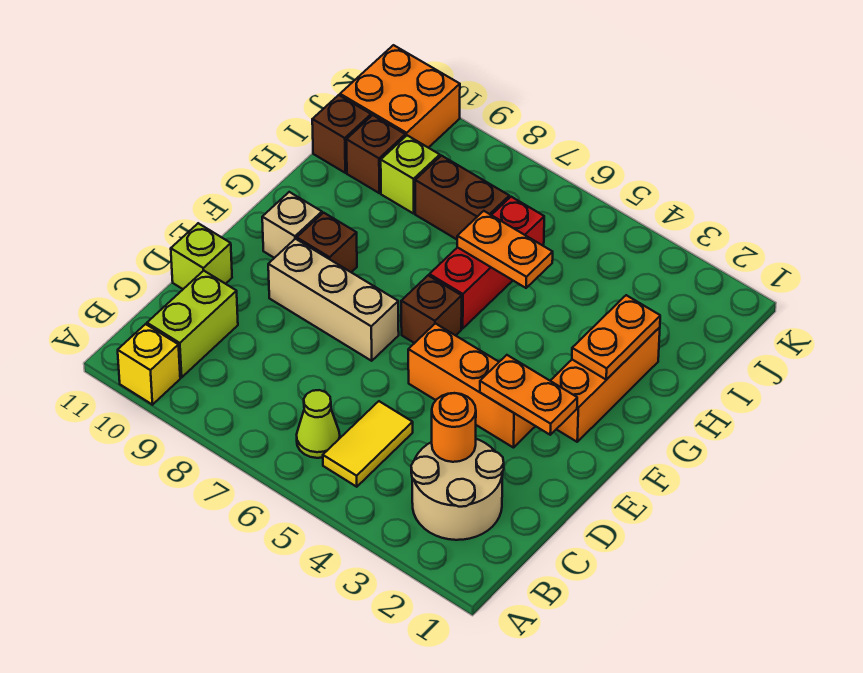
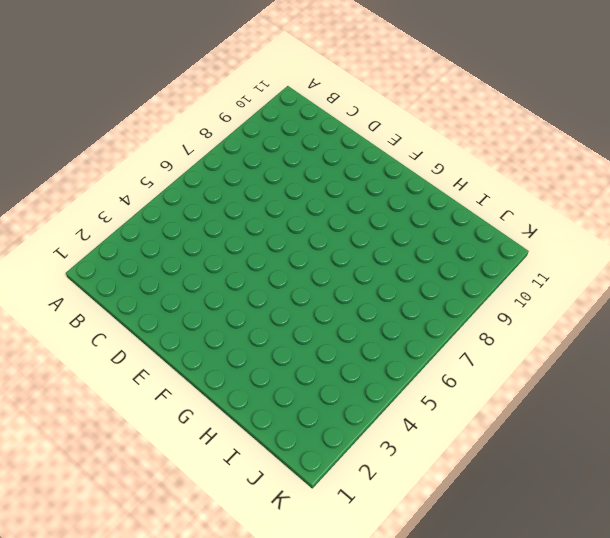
none -> yellow brick A10 level 1
none -> tan round brick B2:C3 level 1
none -> yellow tile B5:C5 level 1

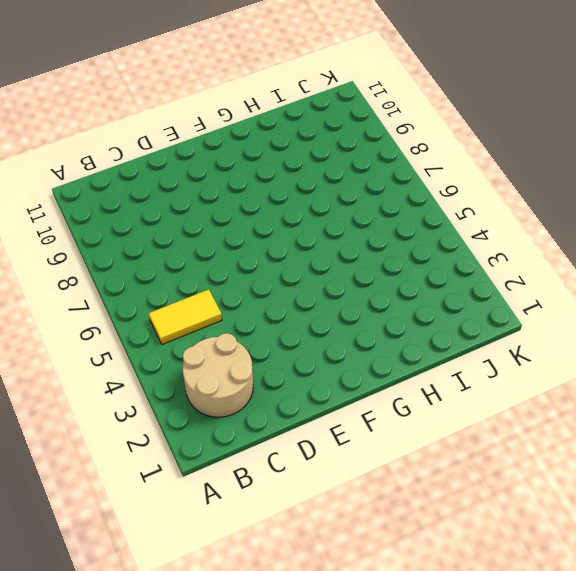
none -> yellow brick A10 level 1
none -> lime cone B6 level 1
none -> lime brick B10:C10 level 1

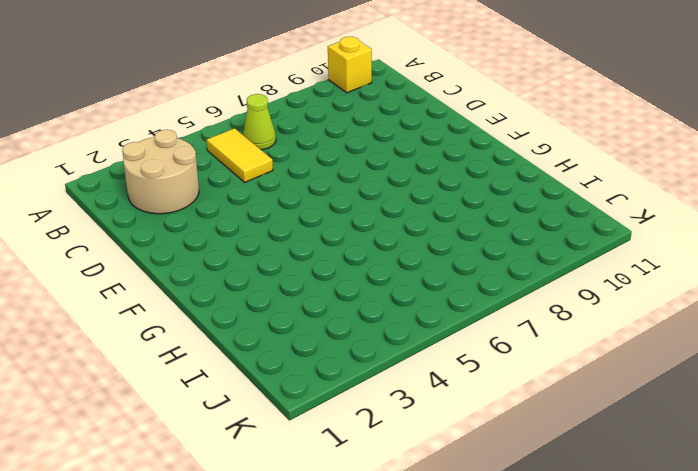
none -> lime brick B10:C10 level 1
none -> lime brick D11 level 1
none -> orange brick E3:E5 level 1

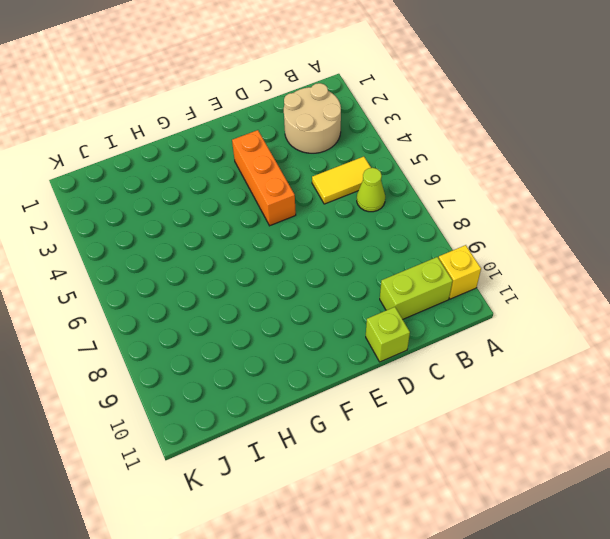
none -> tan brick E7:E9 level 1
none -> orange brick F2:H2 level 1
none -> brown brick F6 level 1

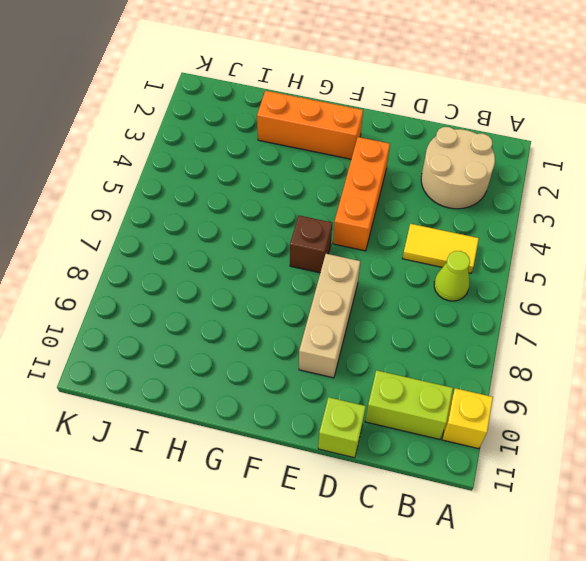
none -> brown brick F9 level 1
none -> tan brick F10 level 1
none -> red brick G6:I6 level 1

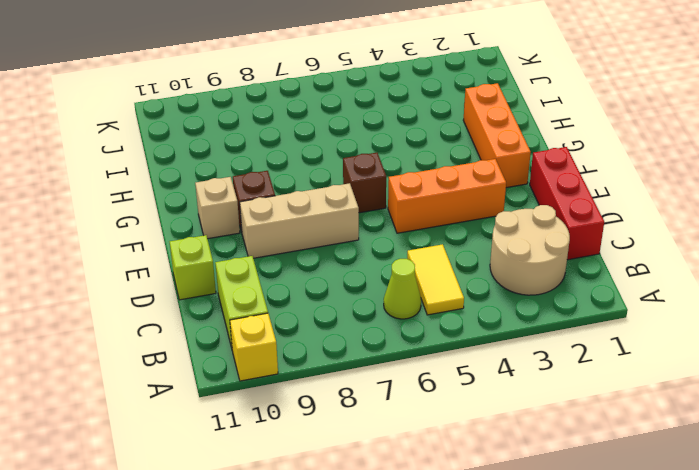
red brick C1:E1 level 1 -> red brick G6:I6 level 1
none -> brown brick I7:I8 level 1
none -> lime brick I9 level 1
none -> brown brick I10 level 1

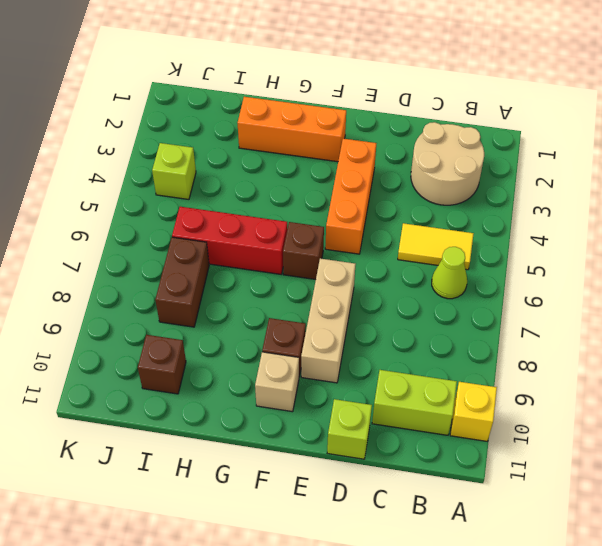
lime brick J4 level 1 -> lime brick I9 level 1
none -> brown brick I11 level 1
none -> orange brick J10:K11 level 1
none -> orange round brick C3 level 2

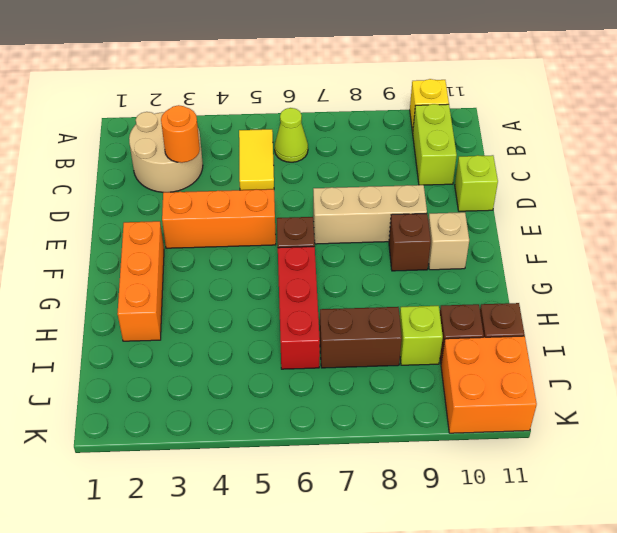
none -> orange plate E2:E3 level 2
none -> orange plate G2:H2 level 2
none -> orange plate H5:H6 level 2

